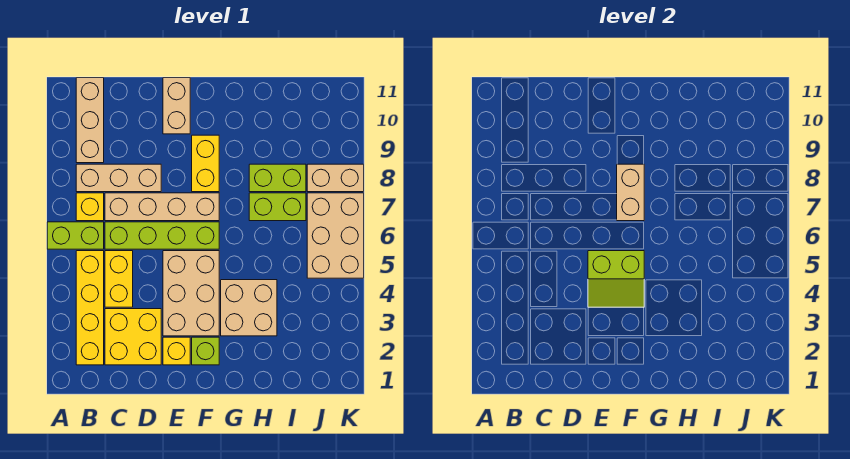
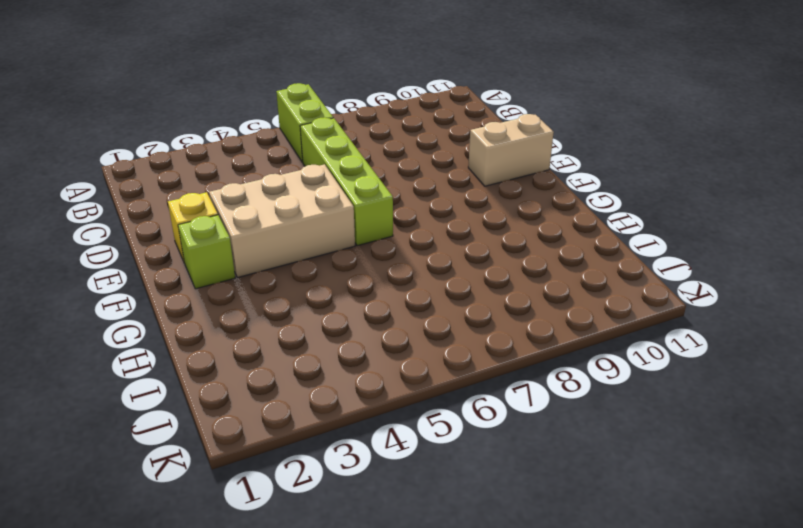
none -> yellow brick B2:B5 level 1
none -> yellow brick B7 level 1
none -> tan brick B8:D8 level 1

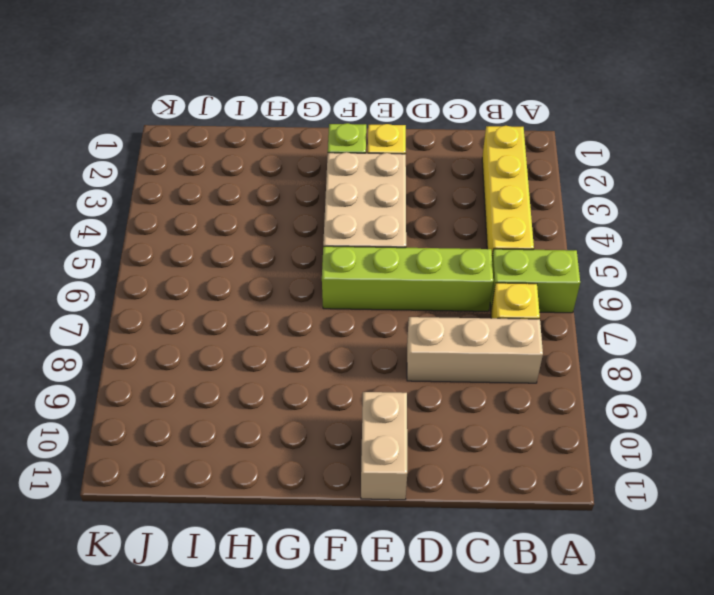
none -> tan brick B9:B11 level 1
none -> yellow brick C2:D3 level 1
none -> yellow brick C4:C5 level 1

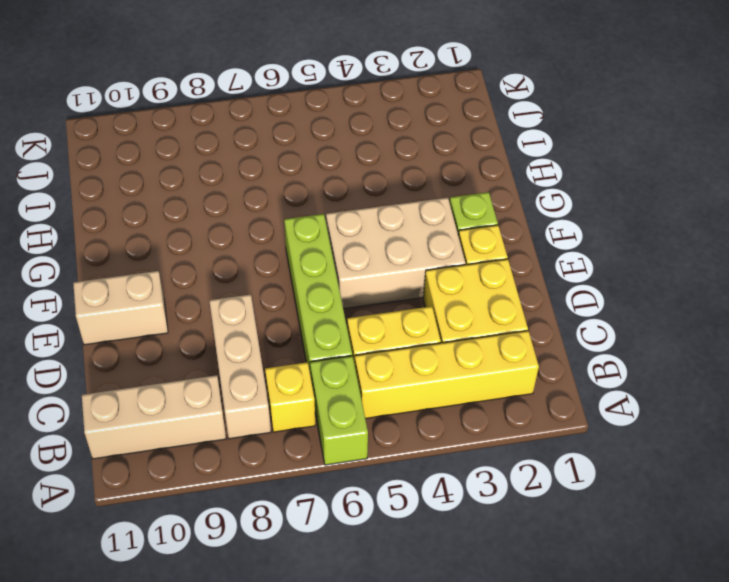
none -> tan brick C7:F7 level 1
none -> yellow brick F8:F9 level 1
none -> tan brick G3:H4 level 1

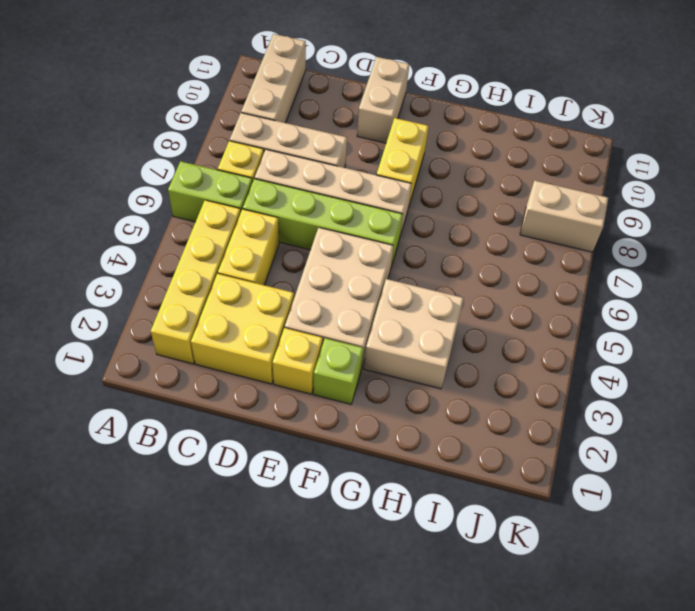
none -> lime brick H7:I7 level 1
none -> lime brick H8:I8 level 1
none -> tan brick J5:K7 level 1

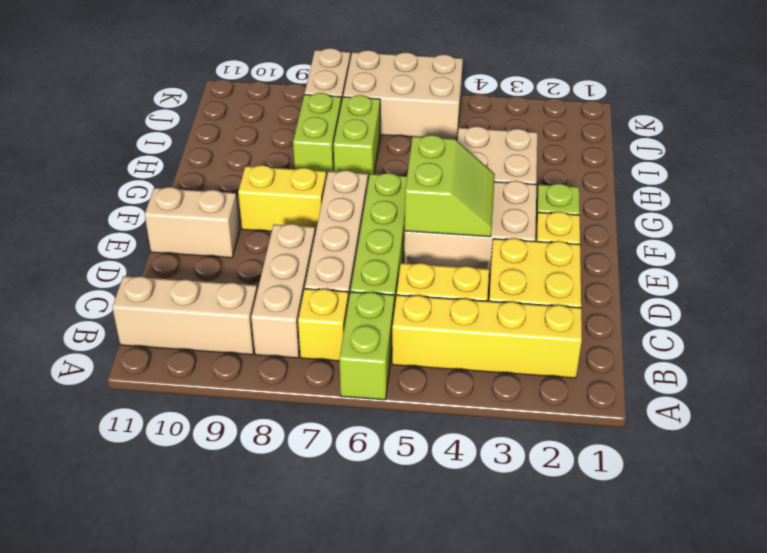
none -> tan brick F7:F8 level 2

